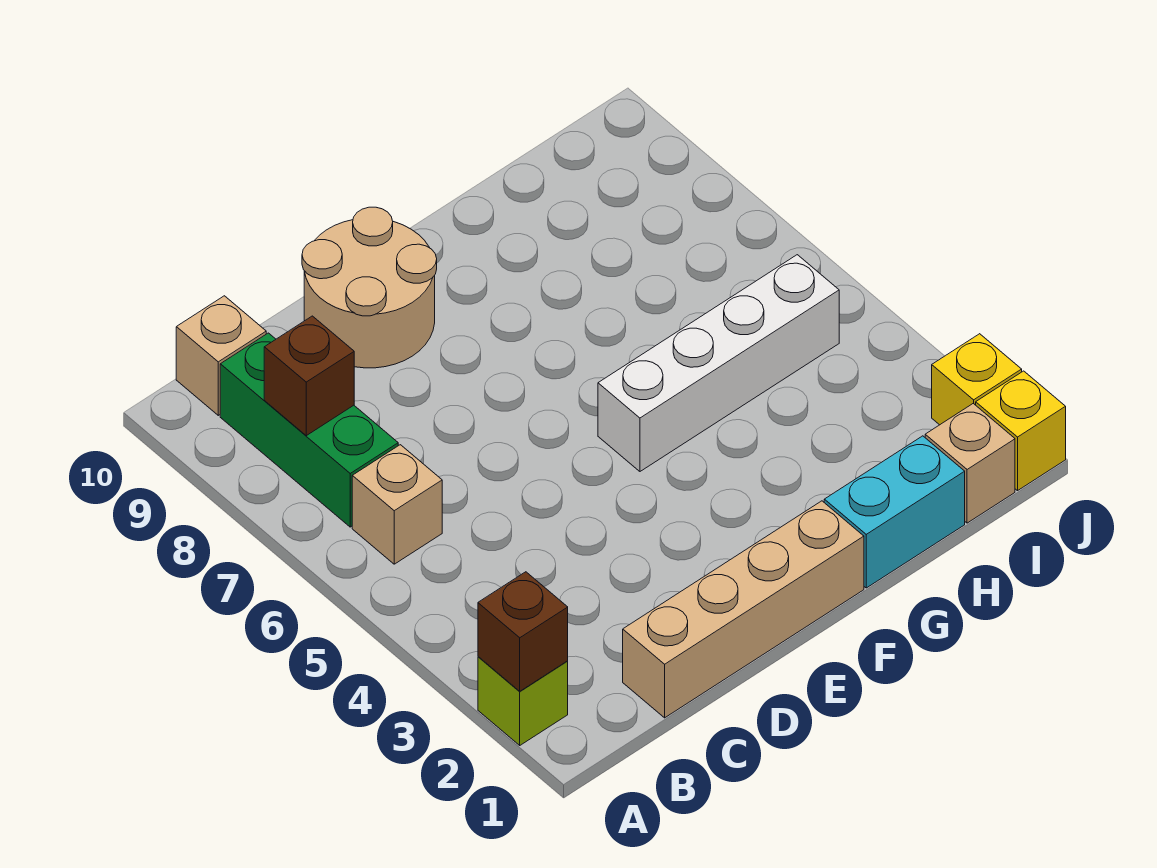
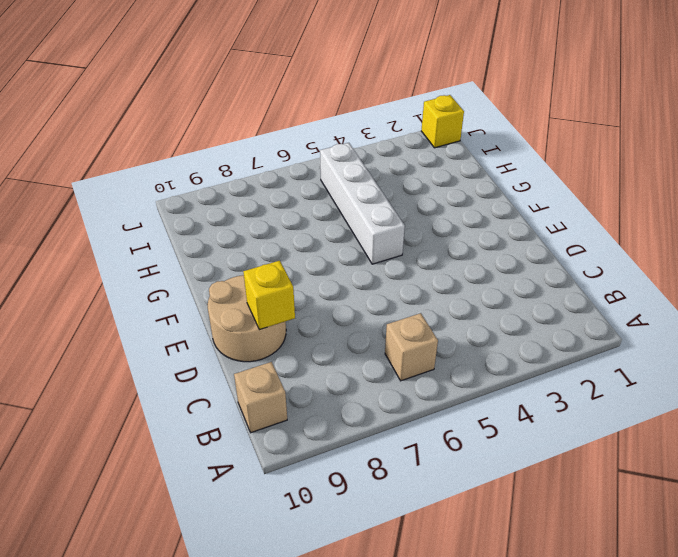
yellow brick D9 level 2 -> yellow brick J2 level 1
none -> lime brick A2 level 1
none -> green brick B7:B9 level 1
none -> tan brick C1:F1 level 1

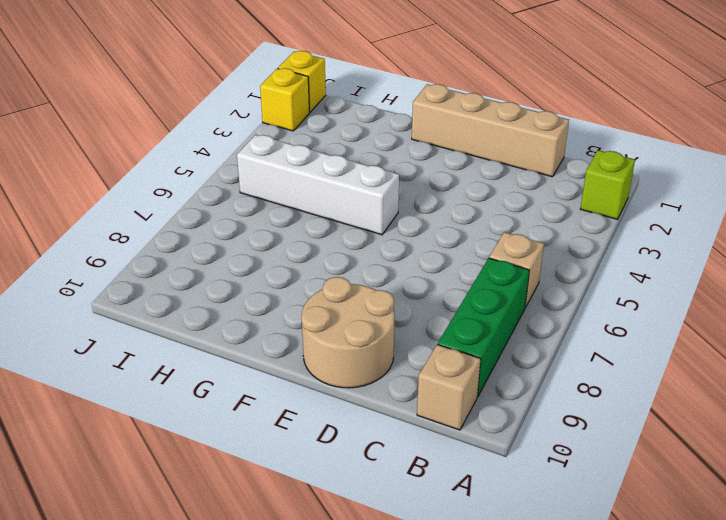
none -> cyan brick G1:H1 level 1
none -> tan brick I1 level 1
none -> brown brick A2 level 2

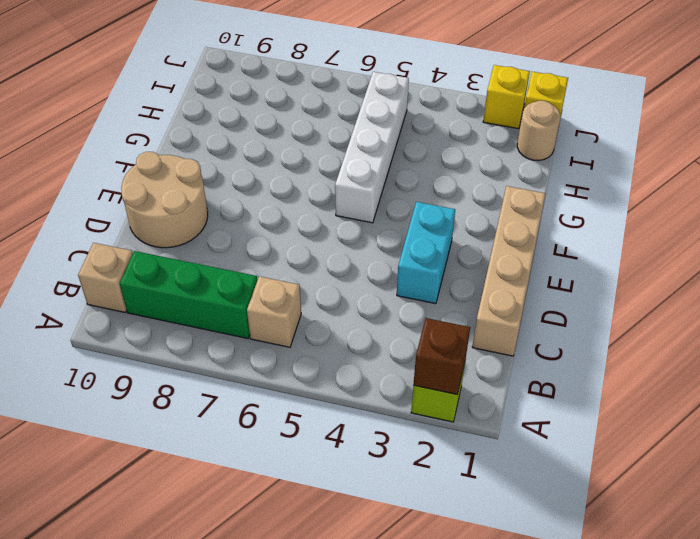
cyan brick D3:E3 level 1 -> cyan brick G1:H1 level 1
tan round brick I1 level 1 -> tan brick I1 level 1
none -> brown brick B8 level 2

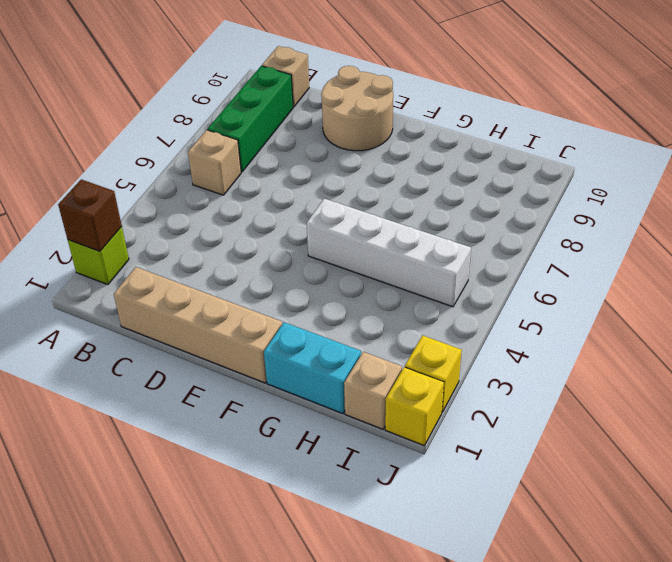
none -> brown brick B8 level 2

